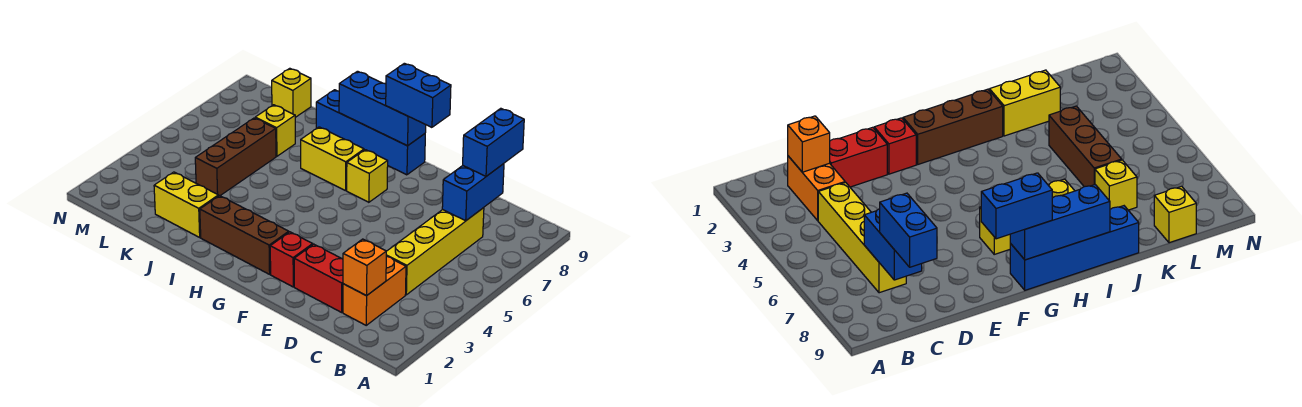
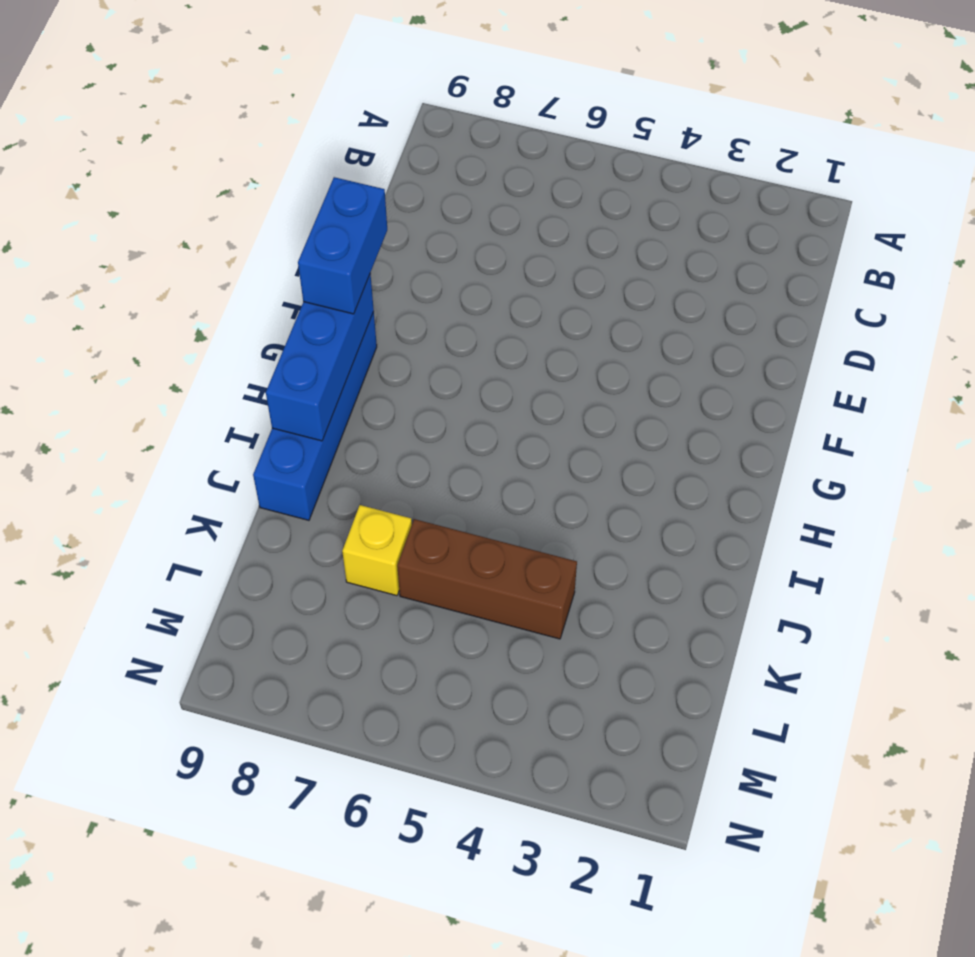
none -> orange brick C2:C3 level 1
none -> yellow brick C4:C7 level 1
none -> red brick D2:E2 level 1

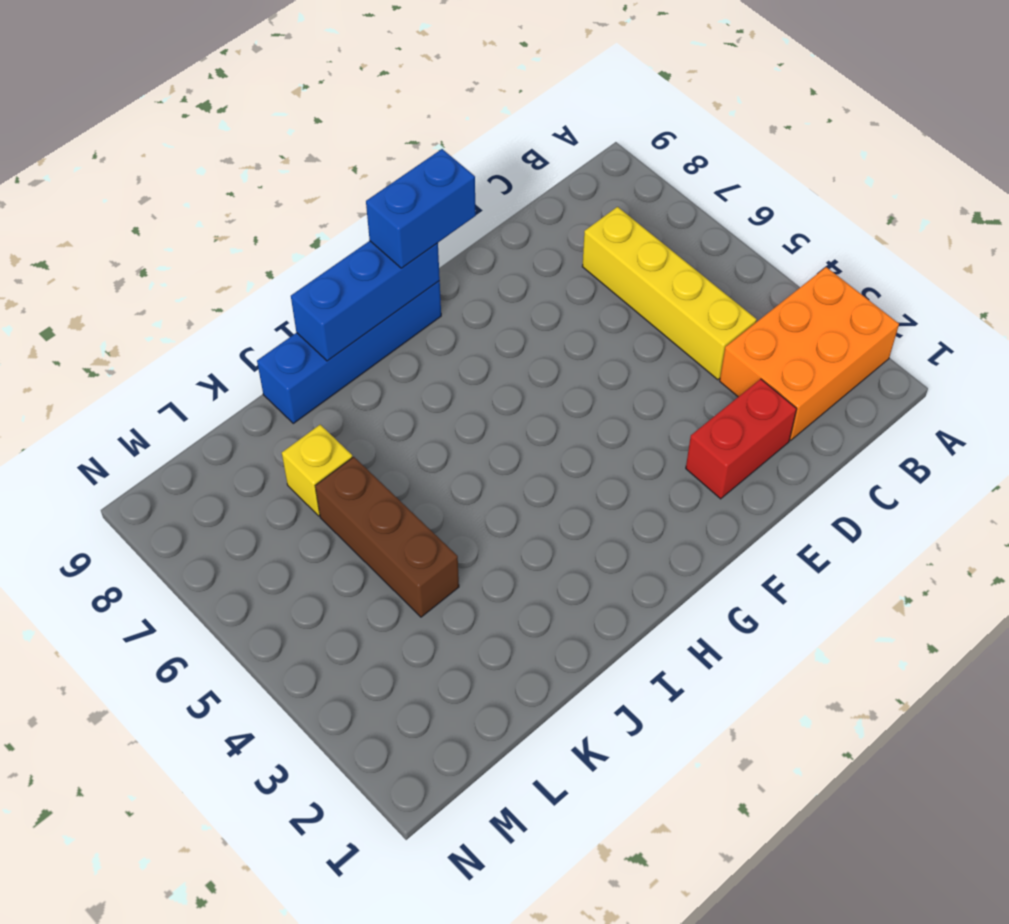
orange brick A2:C3 level 1 -> orange brick C2:C3 level 1
none -> red brick F2 level 1
none -> brown brick G2:I2 level 1
none -> yellow brick G7 level 1

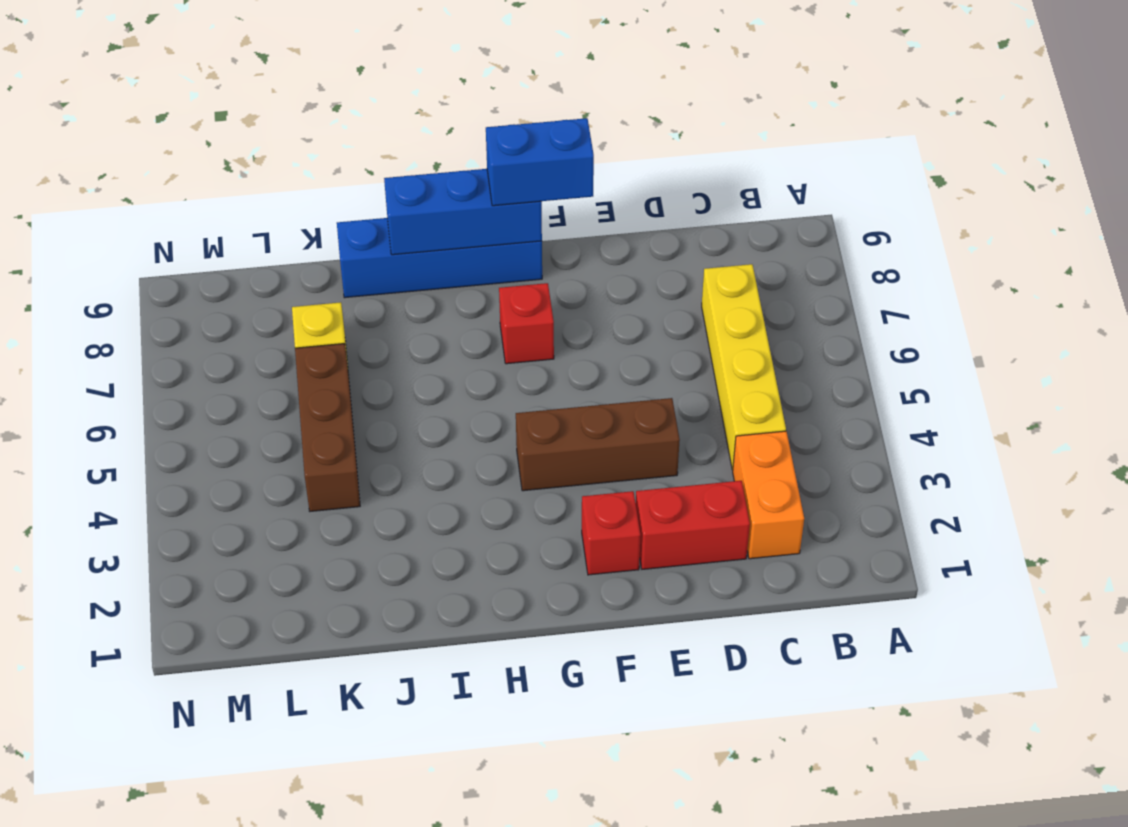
brown brick E4:G4 level 1 -> brown brick G2:I2 level 1
red brick G7 level 1 -> yellow brick G7 level 1
none -> yellow brick H7:I7 level 1
none -> yellow brick J2:K2 level 1
none -> yellow brick L9 level 1

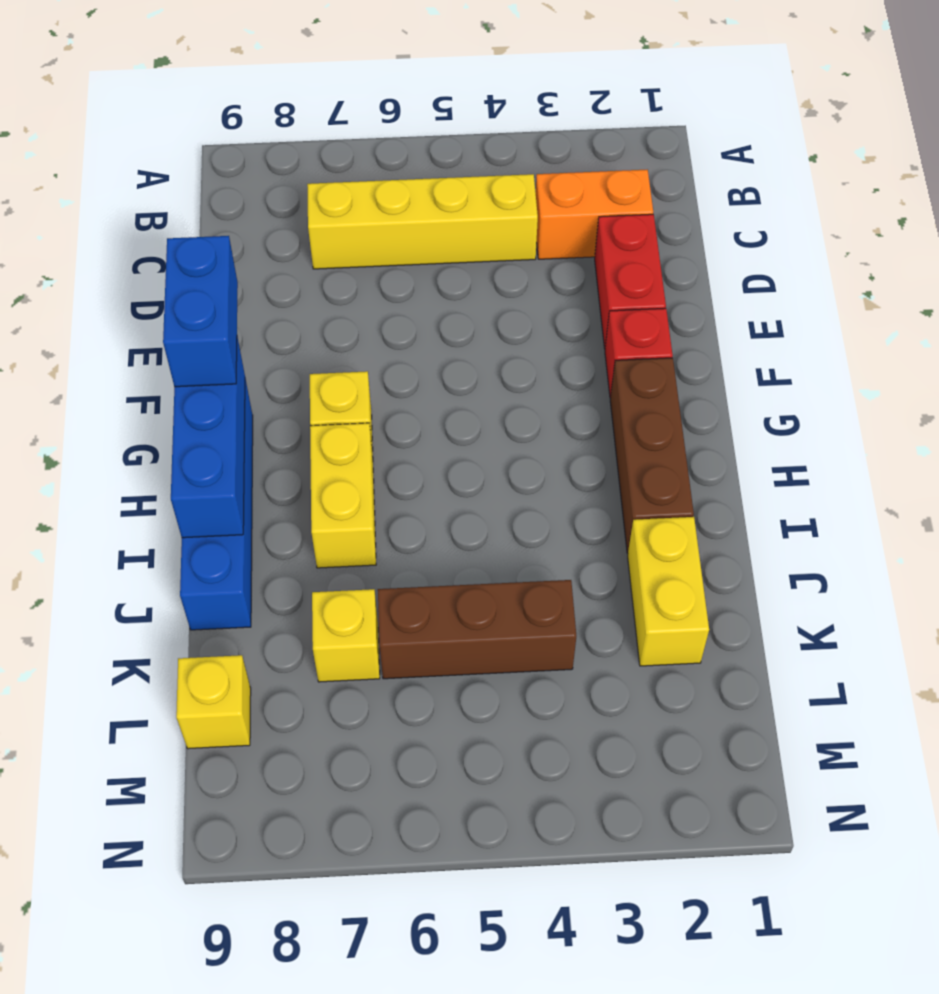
none -> orange brick C2 level 2
none -> blue brick C7:C8 level 2
none -> blue brick C8:C9 level 3

